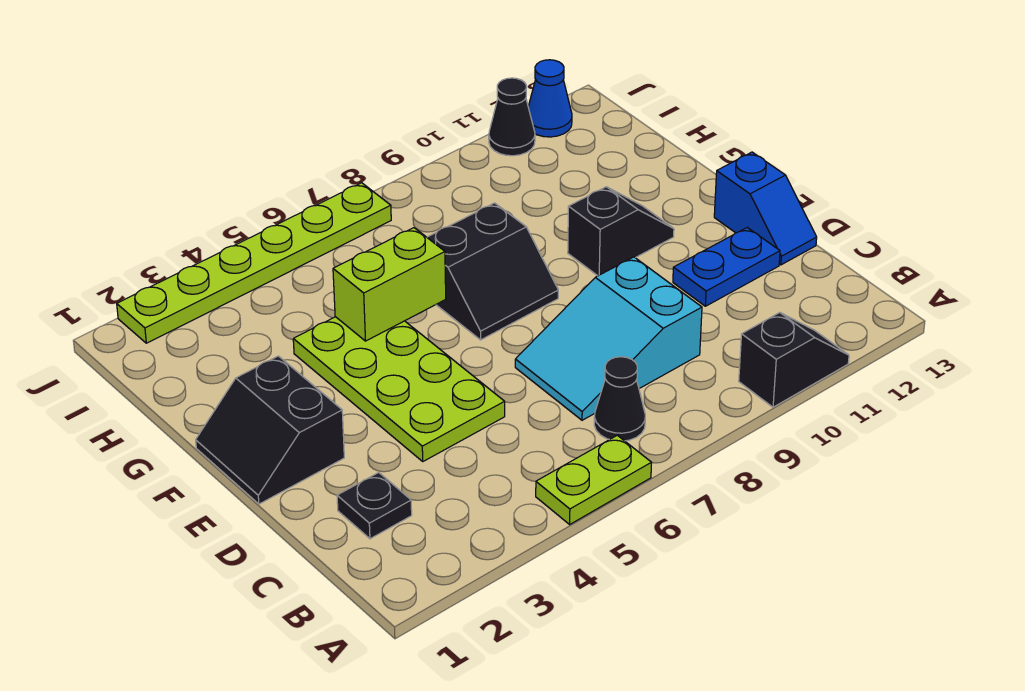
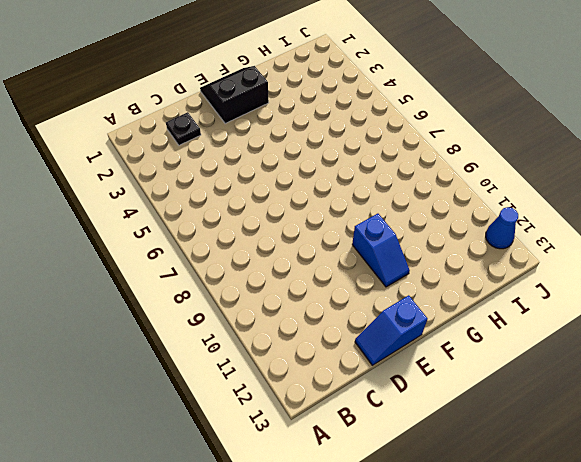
blue slope F10:F11 level 1 top 10 -> black slope F10:F11 level 1 top 10
none -> lime plate A5:A6 level 1
none -> black slope A10:A11 level 1 top 10
none -> black cone B7 level 1

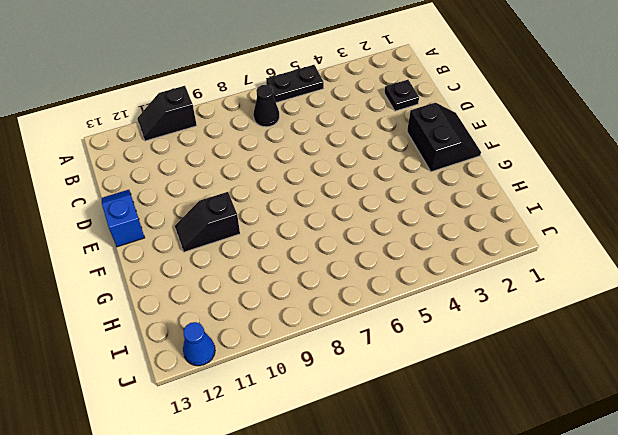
black plate A5:A6 level 1 -> lime plate A5:A6 level 1
none -> cyan slope C7:D9 level 1 top 9
none -> lime plate D4:G5 level 1
none -> blue plate D11:D12 level 1

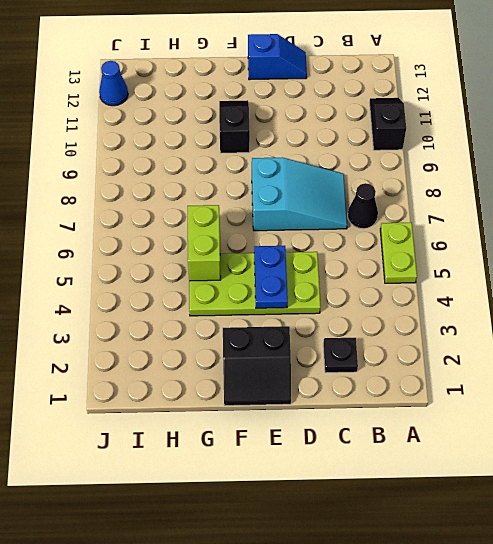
cyan slope C7:E8 level 1 top E -> cyan slope C7:D9 level 1 top 9
blue plate E4:E5 level 2 -> blue plate D11:D12 level 1
none -> black slope F7:G8 level 1 top G
none -> lime plate J2:J7 level 1
none -> black cone J11 level 1

